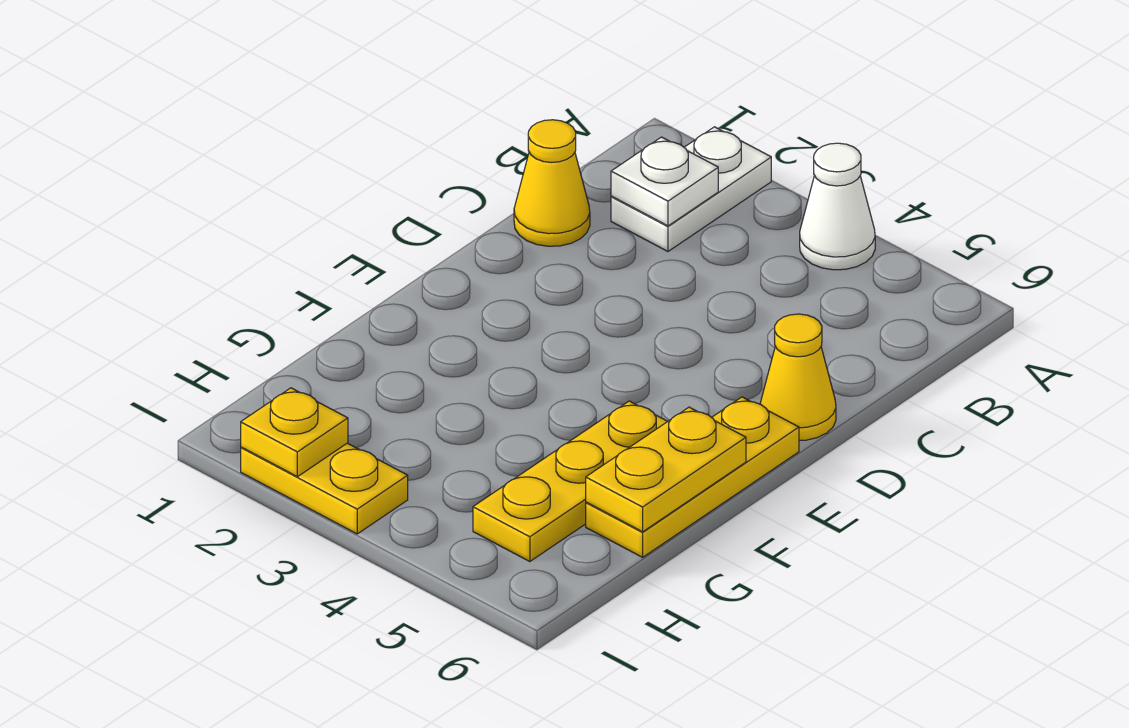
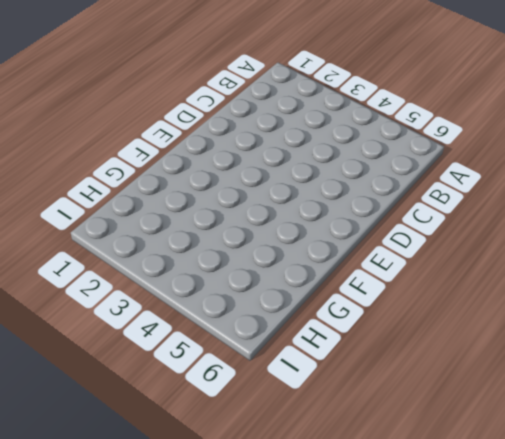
none -> white plate A2:B2 level 1
none -> white cone A4 level 1

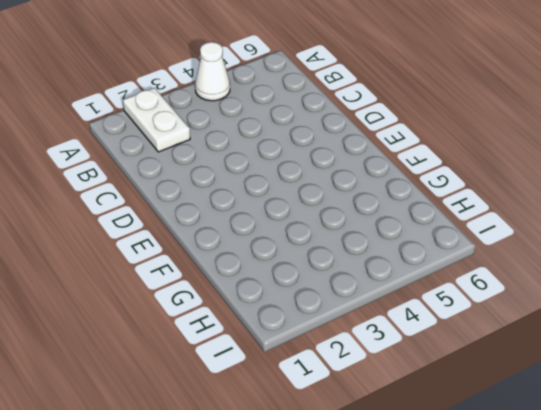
none -> yellow cone C1 level 1
none -> yellow cone D6 level 1

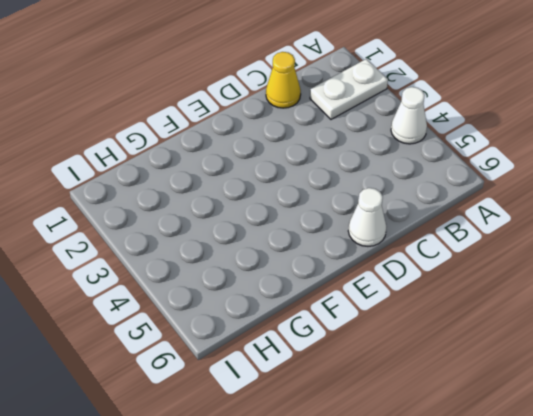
white cone D6 level 1 -> yellow cone D6 level 1
none -> yellow plate E6:G6 level 1
none -> yellow plate F5:H5 level 1

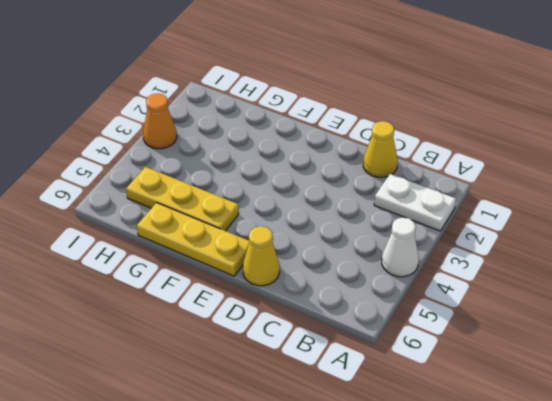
orange cone I3 level 1 -> yellow plate I2:I3 level 1
none -> white plate B2 level 2
none -> yellow plate F6:G6 level 2

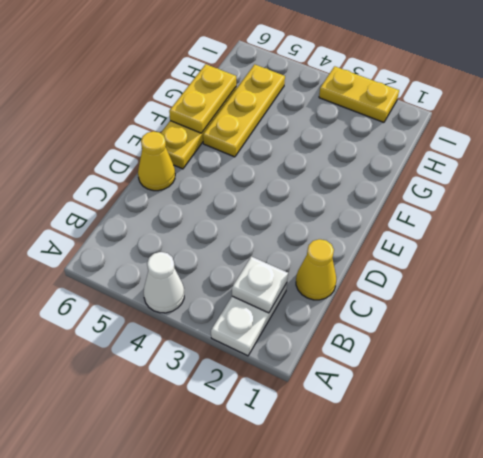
none -> yellow plate I2 level 2

